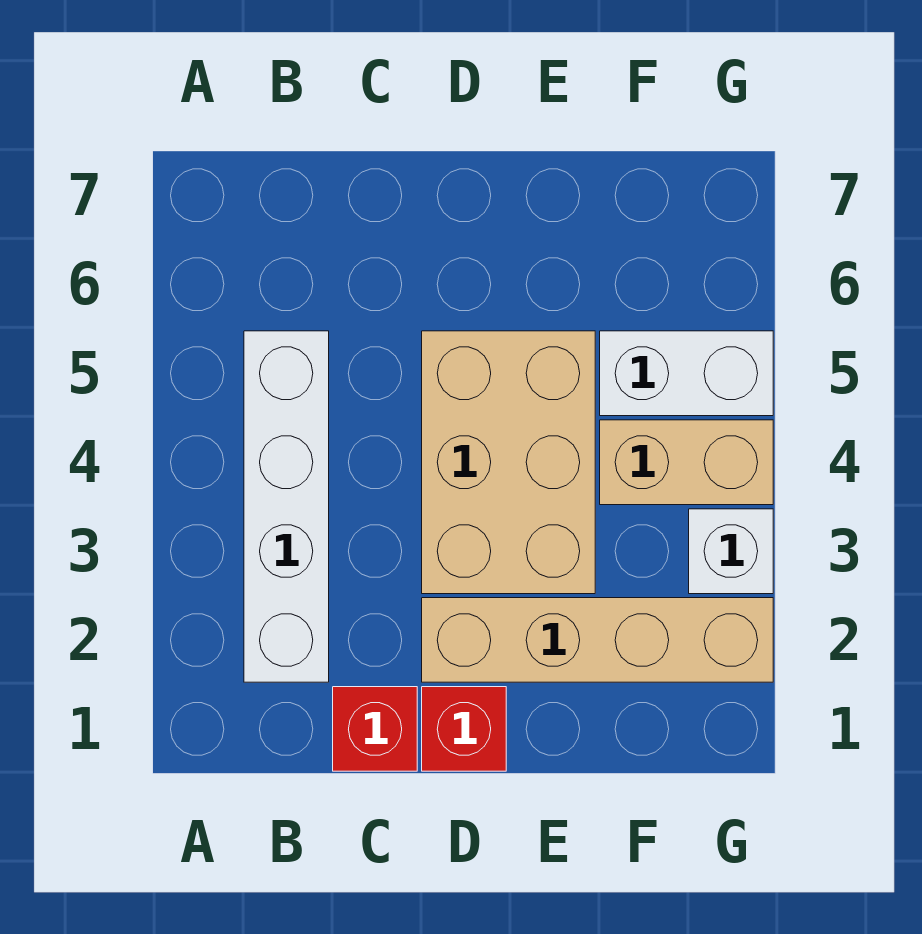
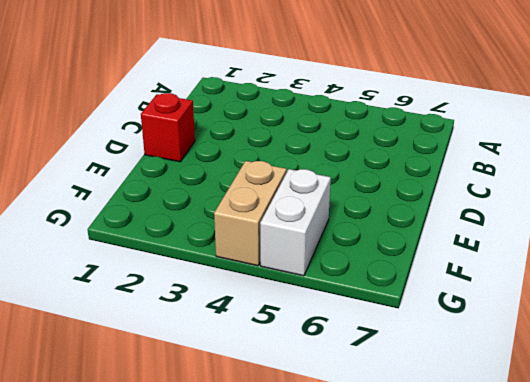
none -> white brick B2:B5 level 1
none -> red brick C1 level 1

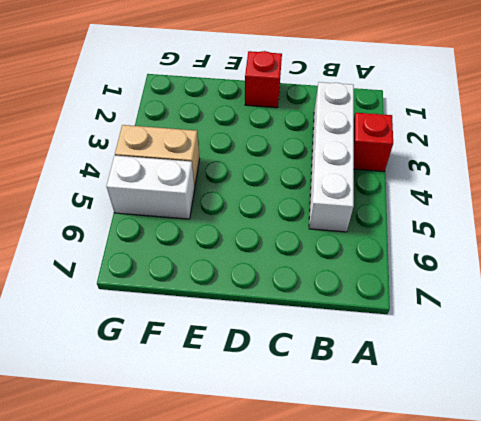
red brick A3 level 1 -> red brick C1 level 1
none -> tan brick D2:G2 level 1
none -> tan brick D3:E5 level 1

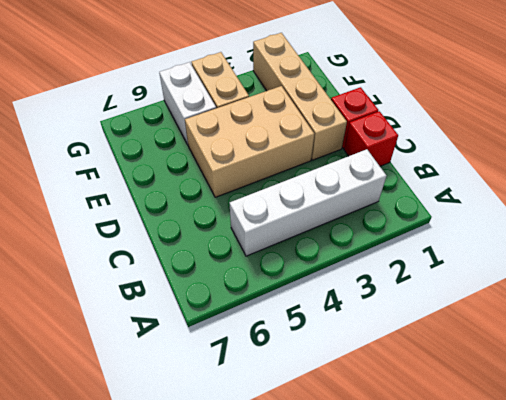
none -> white brick G3 level 1

